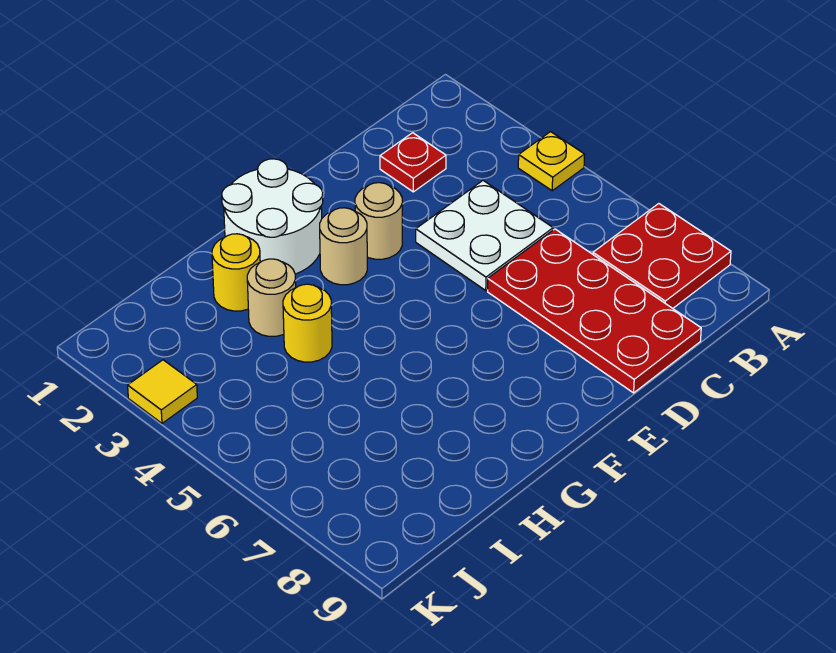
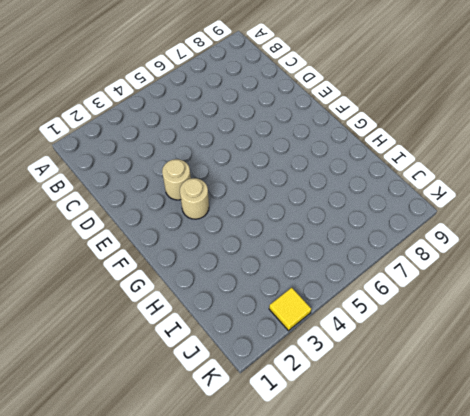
none -> yellow plate A4 level 1
none -> red plate A7:B8 level 1
none -> red plate C2 level 1

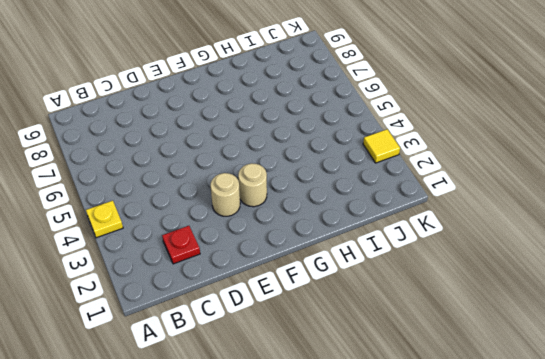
none -> red plate A7:B8 level 1
none -> white plate C4:D5 level 1
none -> red plate C6:D9 level 1

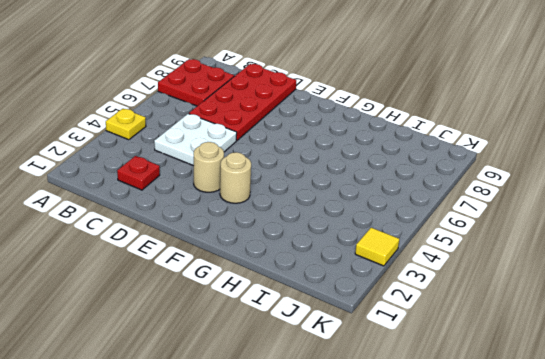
none -> white round brick F1:G2 level 1
none -> yellow round brick H2 level 1
none -> tan round brick H3 level 1

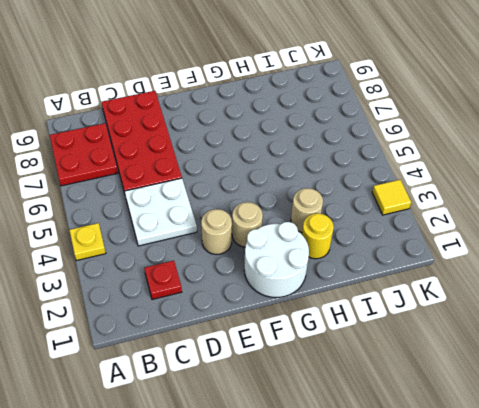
none -> yellow round brick H4 level 1

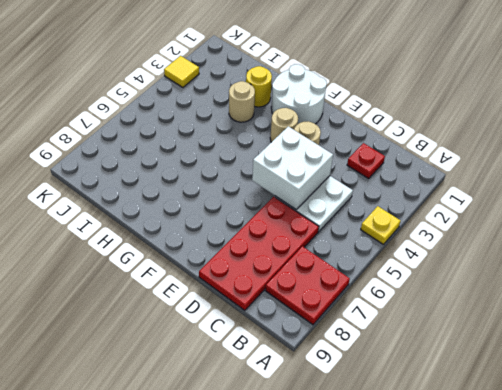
white brick D4:E5 level 2 -> none
none -> yellow round brick H4 level 1

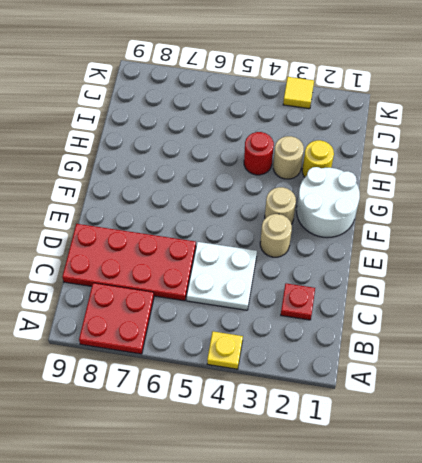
red round brick H4 level 1 -> yellow round brick H4 level 1

